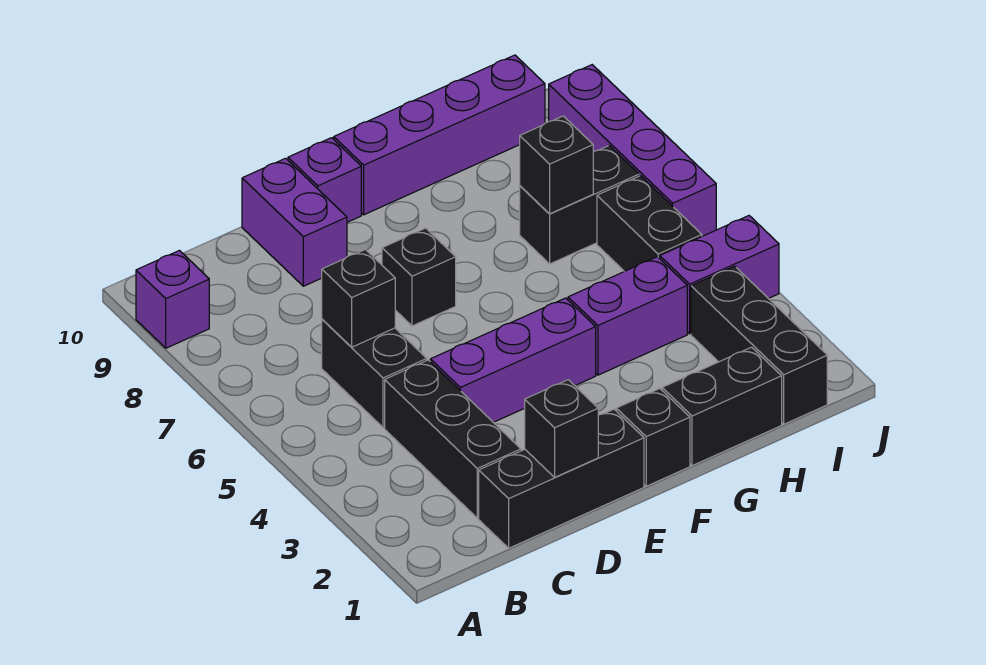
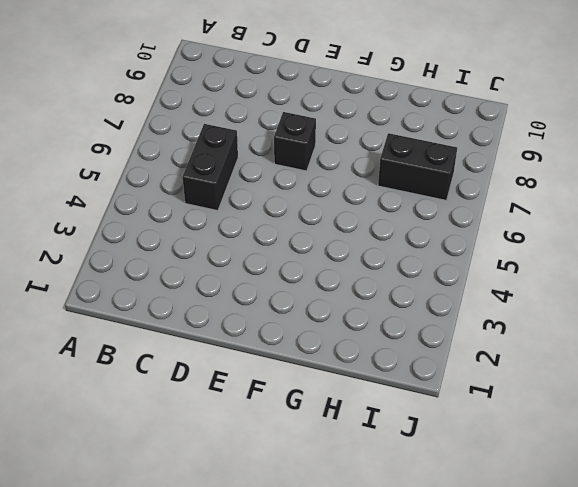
none -> purple brick A9 level 1
none -> black brick C1:E1 level 1
none -> black brick C2:C4 level 1

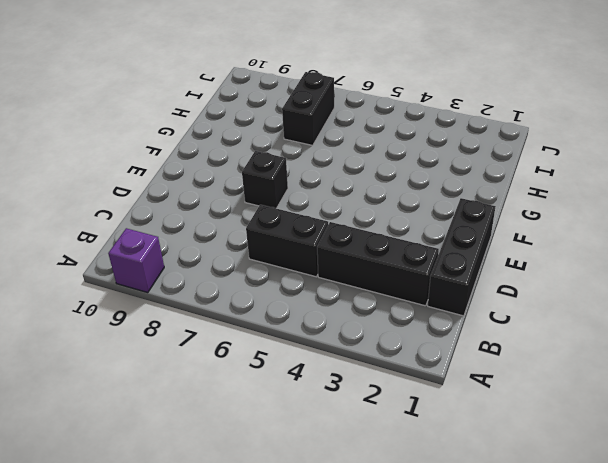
none -> purple brick D4:F4 level 1
none -> purple brick D9:D10 level 1
none -> purple brick E10 level 1

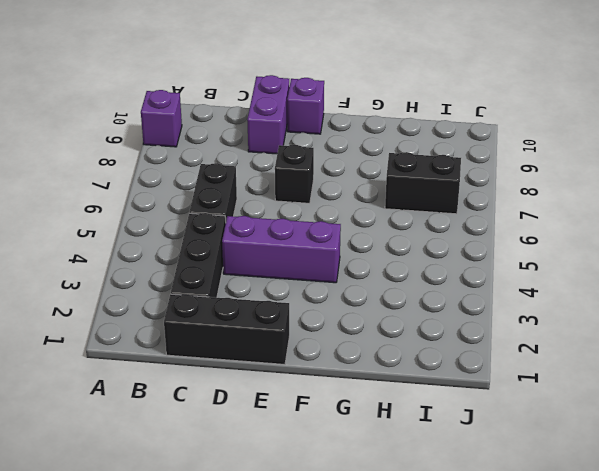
none -> black brick F1 level 1
none -> purple brick F10:I10 level 1
none -> black brick G1:H1 level 1

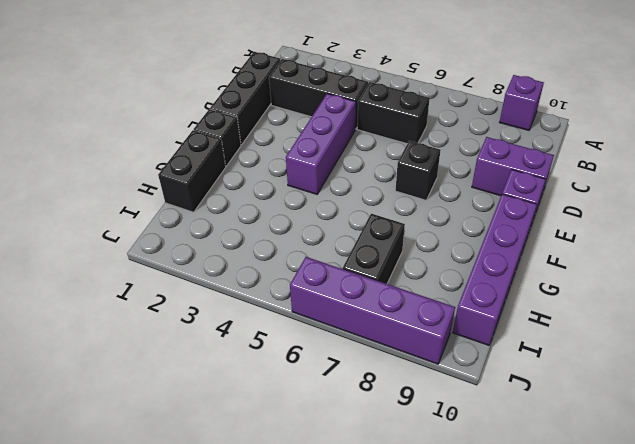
none -> purple brick G4:H4 level 1
none -> black brick I1:I3 level 1
none -> purple brick I4:J4 level 1

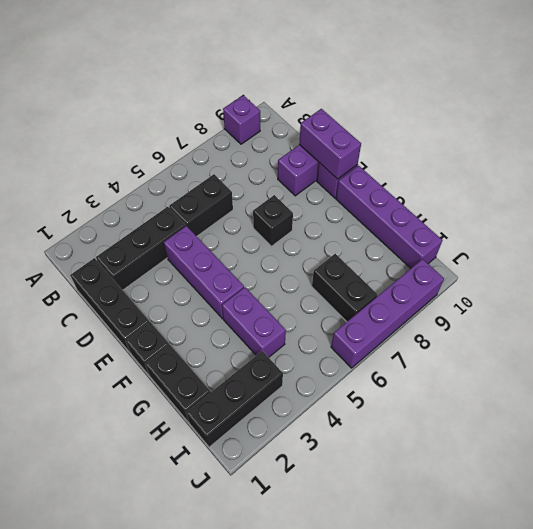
purple brick D10:E10 level 2 -> purple brick I4:J4 level 1
none -> black brick I5:I6 level 1
none -> black brick C6 level 2
none -> black brick D1 level 2

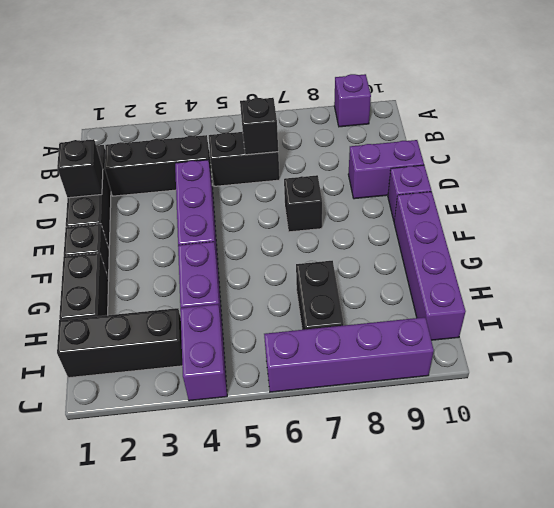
none -> black brick I5:I6 level 1
none -> black brick H7 level 2

